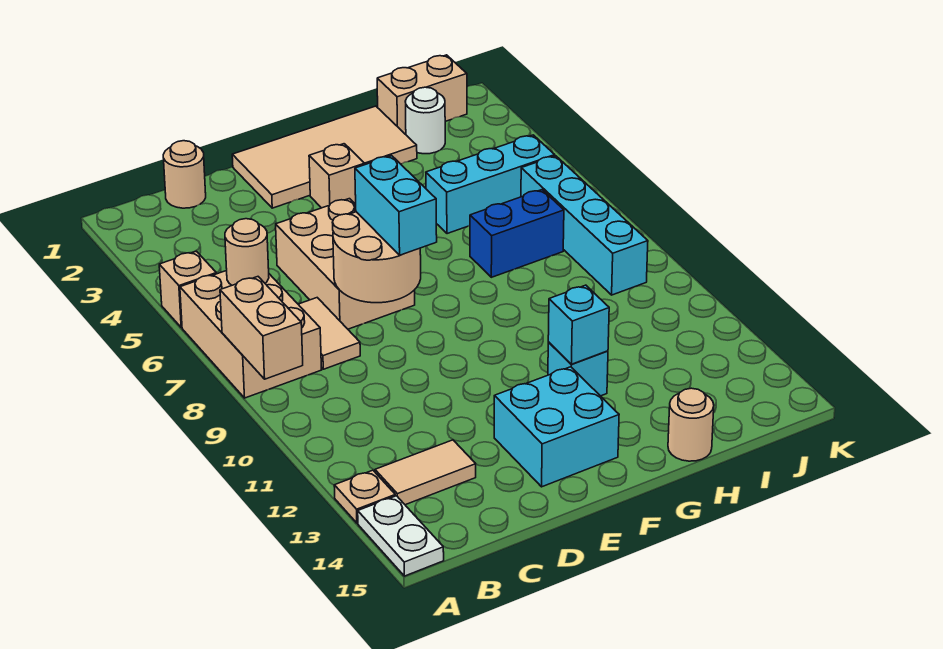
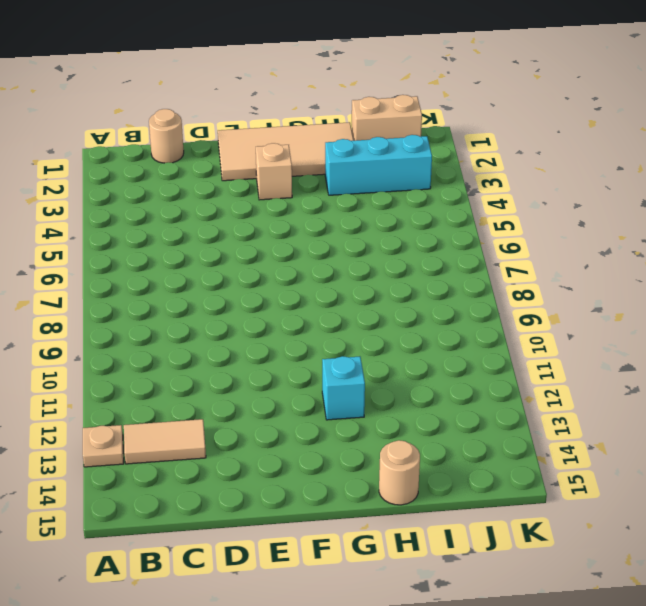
cyan brick H3:J3 level 1 -> cyan brick H5:J5 level 1
none -> tan brick A5 level 1
none -> tan brick A6:B8 level 1
none -> white plate A14:A15 level 1

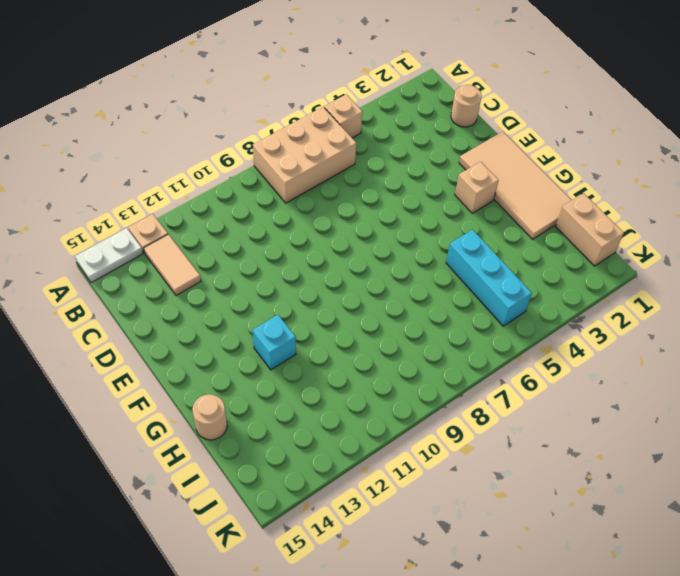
none -> tan tile C7:C8 level 1
none -> tan brick D5:E7 level 1
none -> cyan brick E13:F14 level 1

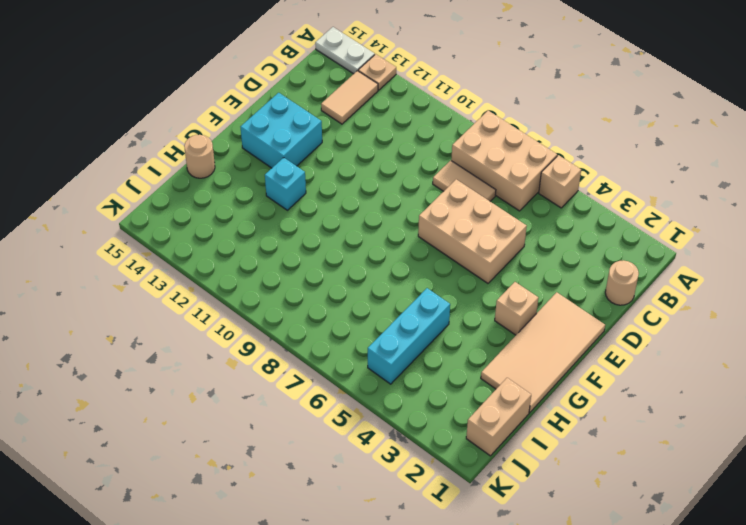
none -> blue brick H7:I7 level 1
none -> white round brick I2 level 1
none -> cyan brick J6:J9 level 1

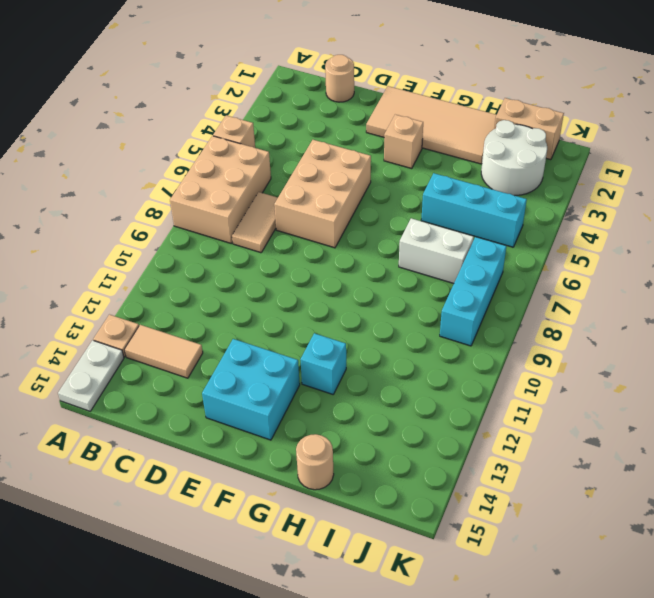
white brick H7:I7 level 1 -> blue brick H7:I7 level 1
white round brick I2:J3 level 1 -> white round brick I2 level 1
cyan brick J7:J9 level 1 -> cyan brick J6:J9 level 1
none -> tan brick A8:A9 level 2
none -> tan round brick B6 level 2
none -> tan round brick D7:E8 level 2

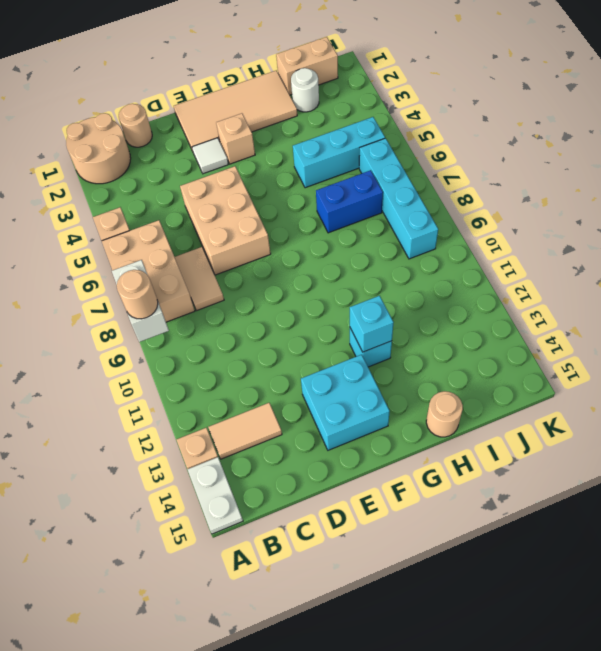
tan round brick A1:B2 level 1 -> tan round brick D7:E8 level 2
white brick A8:A9 level 2 -> tan brick A8:A9 level 2
tan round brick A9 level 3 -> tan round brick B6 level 2
white tile E3 level 1 -> none
none -> cyan brick E7:E8 level 3

